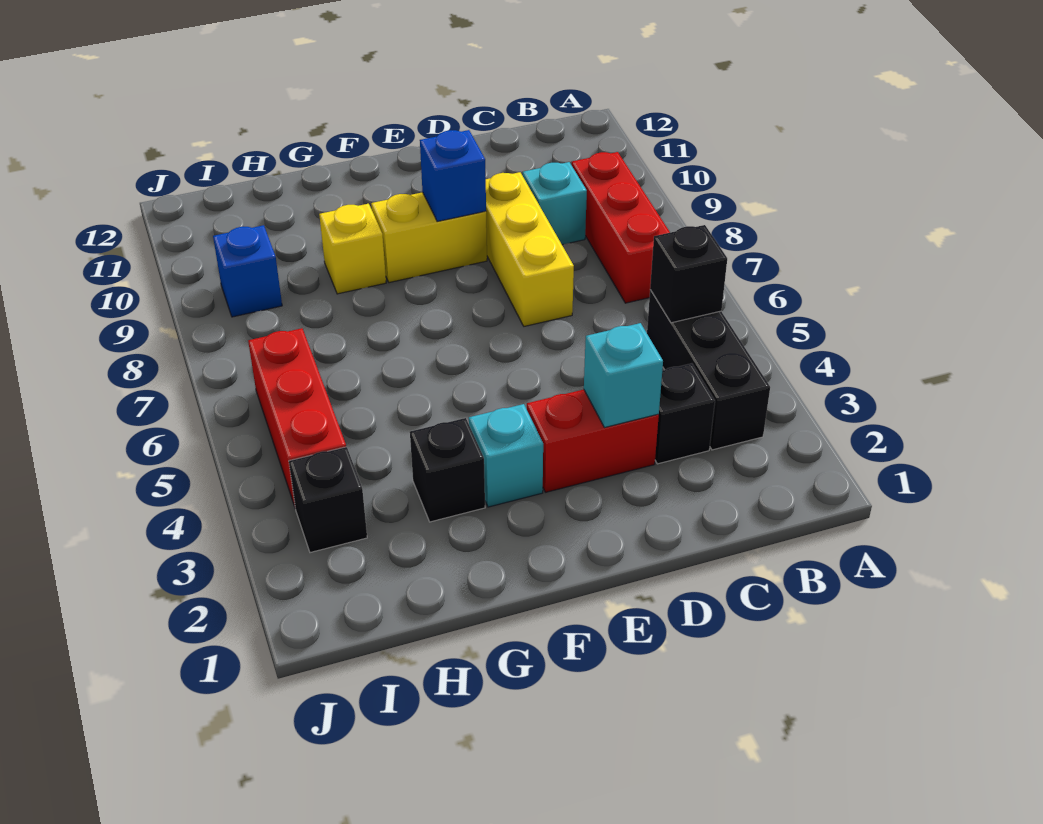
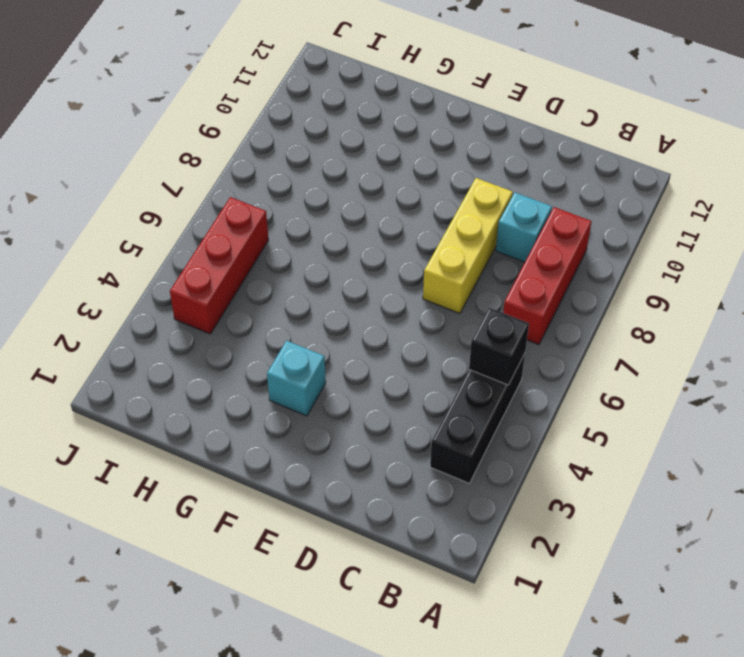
none -> black brick C3 level 1
none -> red brick D3:E3 level 1
none -> yellow brick E9:F9 level 1

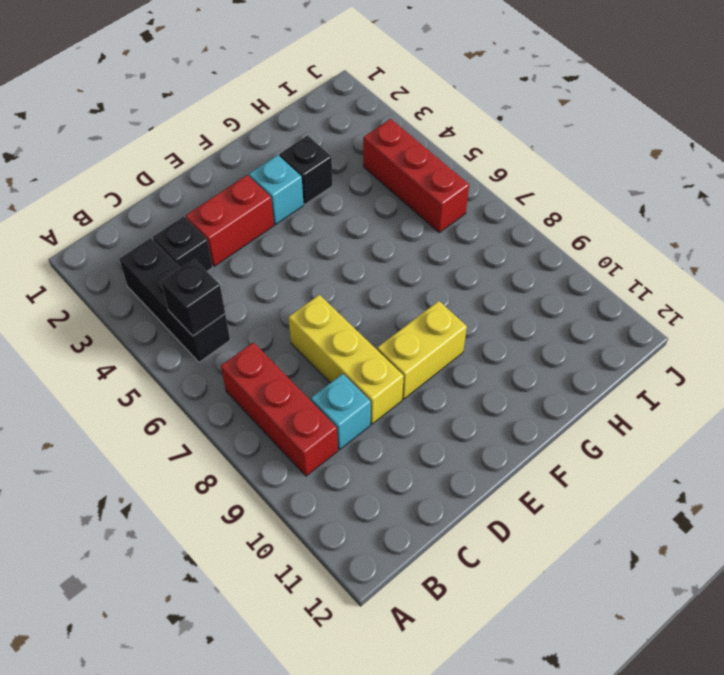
none -> yellow brick G9 level 1
none -> black brick I3 level 1
none -> blue brick I9 level 1

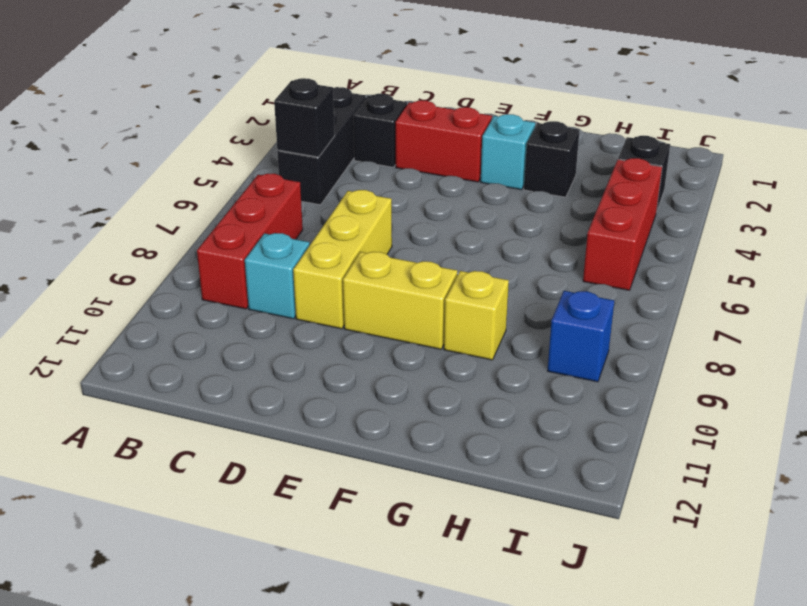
none -> cyan brick D3 level 2
none -> blue brick E9 level 2

